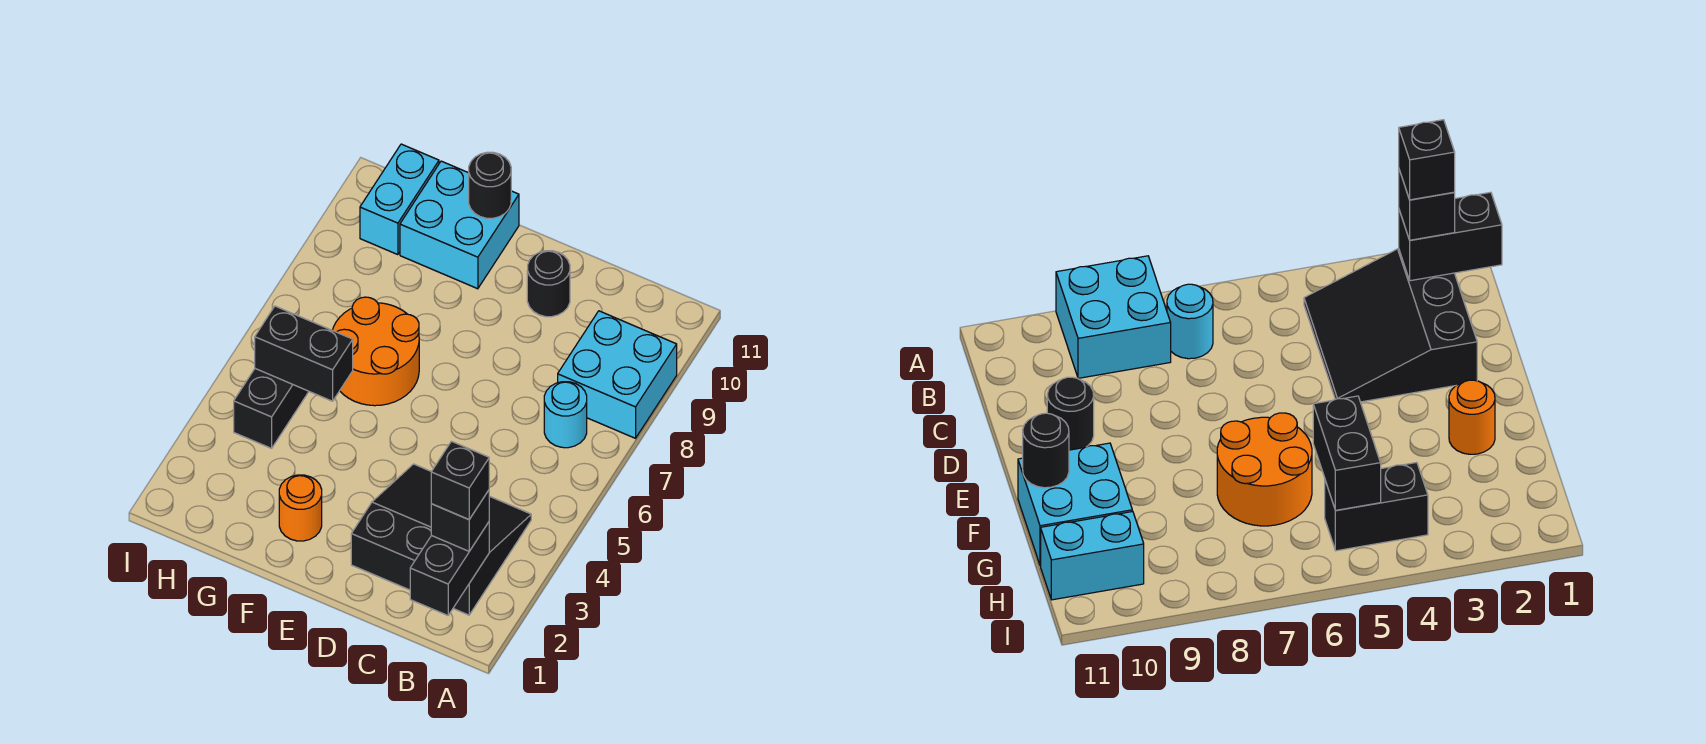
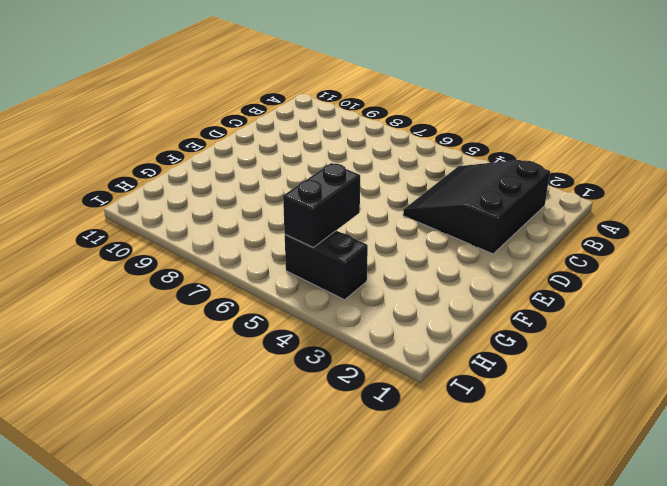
none -> cyan brick A8:B9 level 1
none -> cyan round brick B7 level 1
none -> black round brick D10 level 1

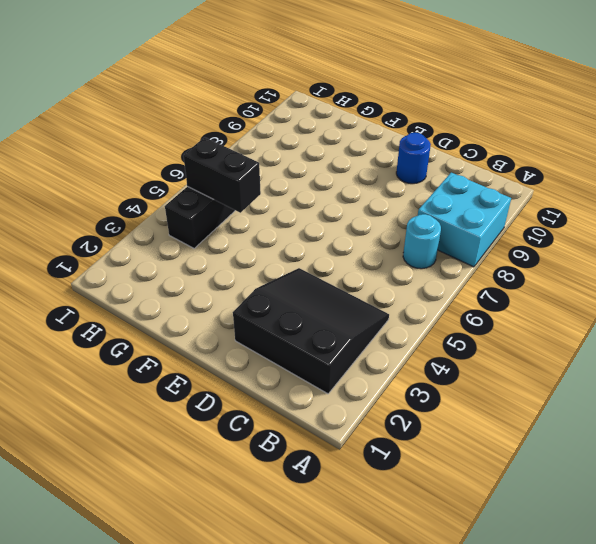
blue round brick D10 level 1 -> black round brick D10 level 1
none -> orange round brick F2 level 1
none -> orange round brick F6:G7 level 1
none -> cyan brick F10:G11 level 1

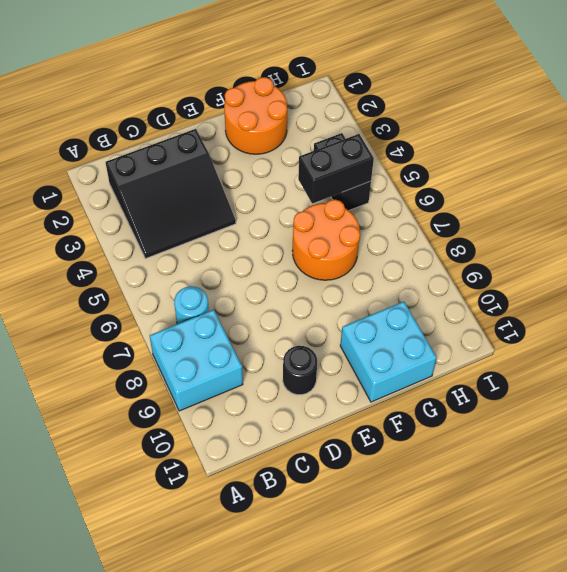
orange round brick F1:G2 level 1 -> orange round brick F2 level 1
none -> cyan brick H10:H11 level 1
none -> black brick B1:B2 level 2
none -> black round brick F11 level 2

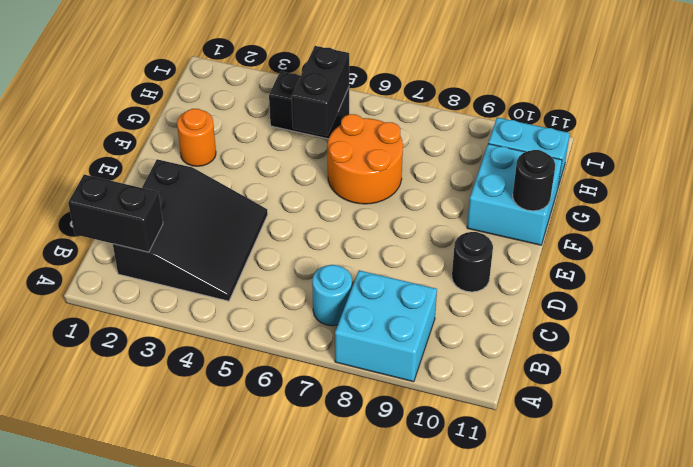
none -> black brick B2 level 3
none -> black brick B2 level 4

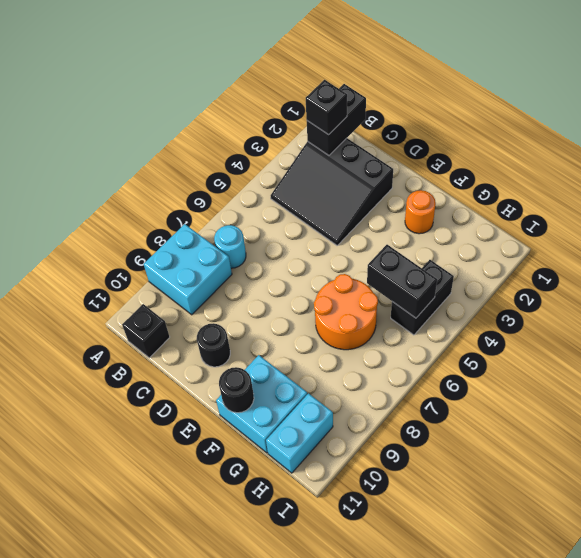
black brick B11 level 1 -> black brick B2 level 4

